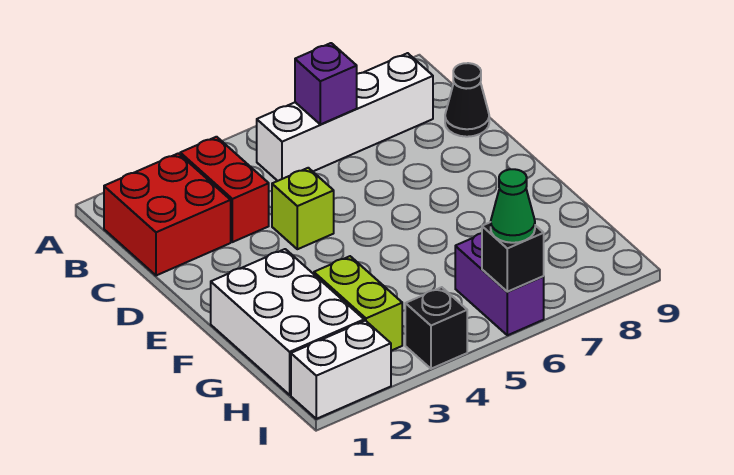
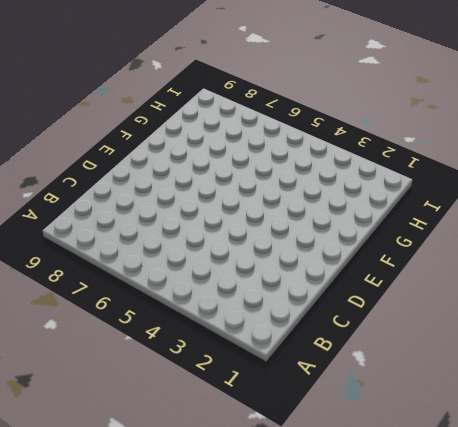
none -> red brick B1:C2 level 1
none -> red brick B3:C3 level 1
none -> white brick B5:B8 level 1

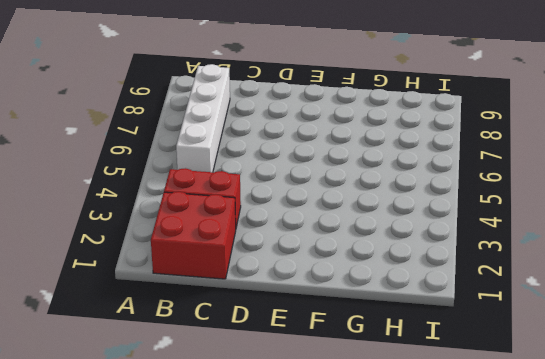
none -> black cone C9 level 1
none -> lime brick D4 level 1
none -> white brick F1:H2 level 1

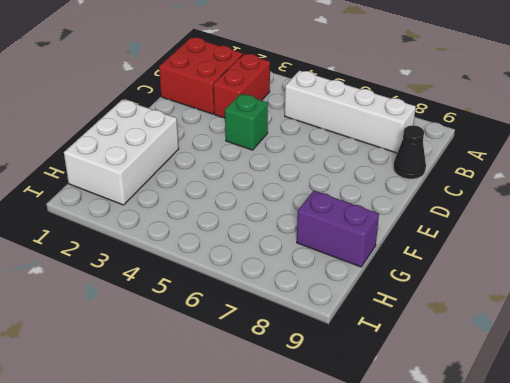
green brick D4 level 1 -> lime brick D4 level 1
purple brick G8:G9 level 1 -> purple brick H6:I6 level 1
none -> lime brick G3:H3 level 1
none -> white brick I1:I2 level 1
none -> black brick I4 level 1

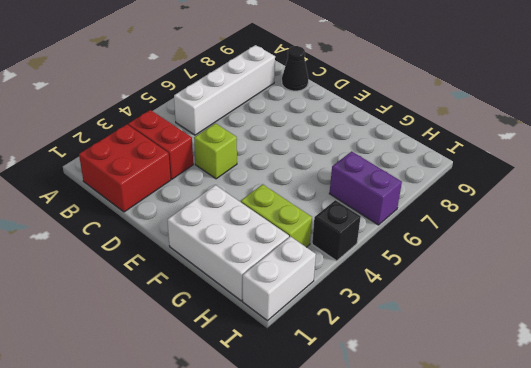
none -> purple brick B6 level 2
none -> black brick I6 level 2
none -> green cone I6 level 3

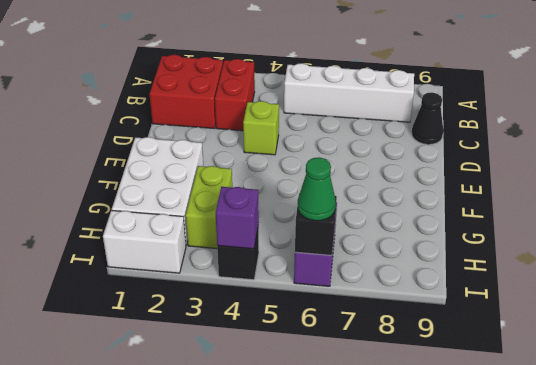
purple brick I4 level 2 -> purple brick B6 level 2

